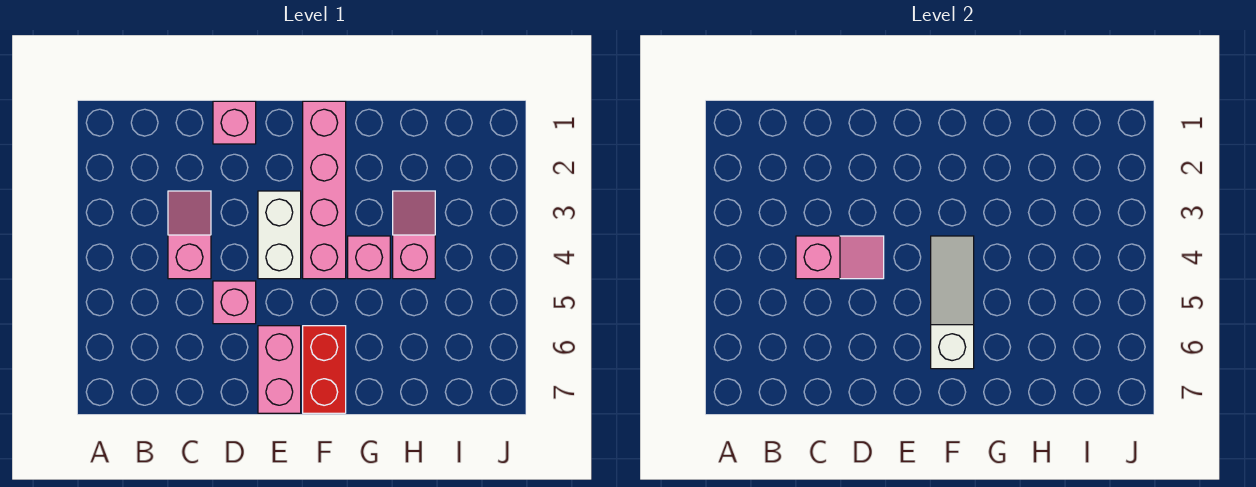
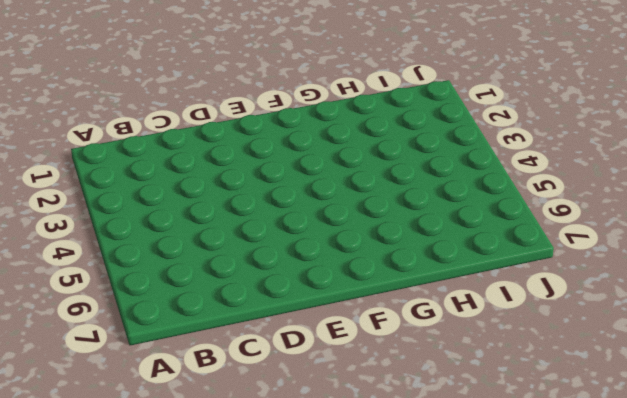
none -> pink slope C3:C4 level 1 top 4
none -> pink brick D1 level 1

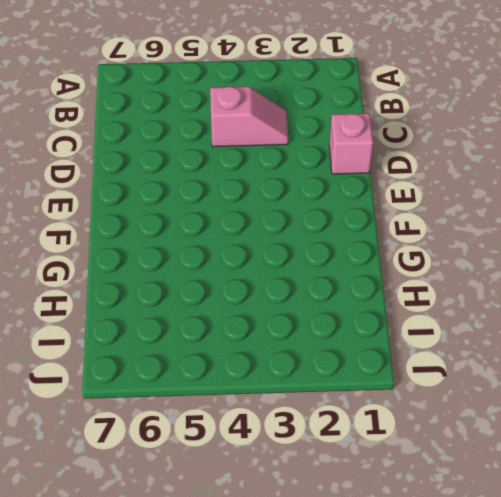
none -> pink brick D5 level 1
none -> white brick E3:E4 level 1

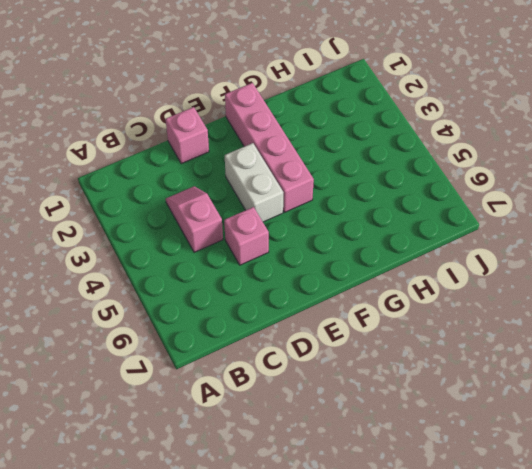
none -> pink brick E6:E7 level 1
none -> red brick F6:F7 level 1

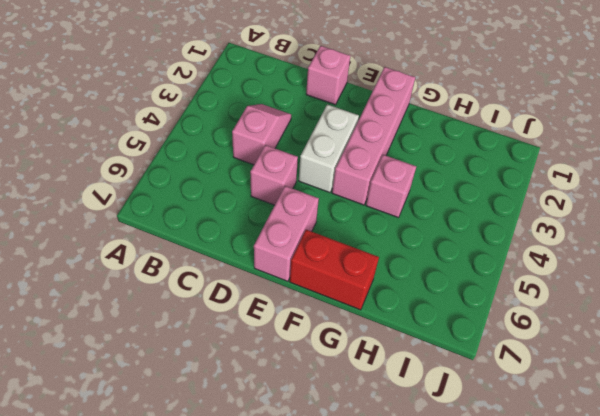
red brick F7:G7 level 1 -> red brick F6:F7 level 1
none -> pink slope H3:H4 level 1 top 4
none -> pink slope C4:D4 level 2 top C

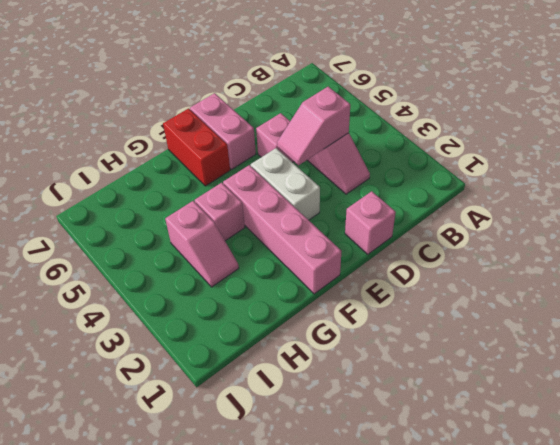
none -> white slope F4:F6 level 2 top 6

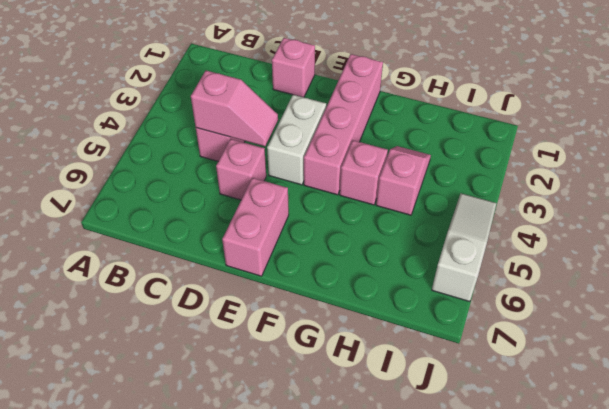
white slope J4:J6 level 1 top 6 -> white slope F4:F6 level 2 top 6
none -> red brick F6:F7 level 1

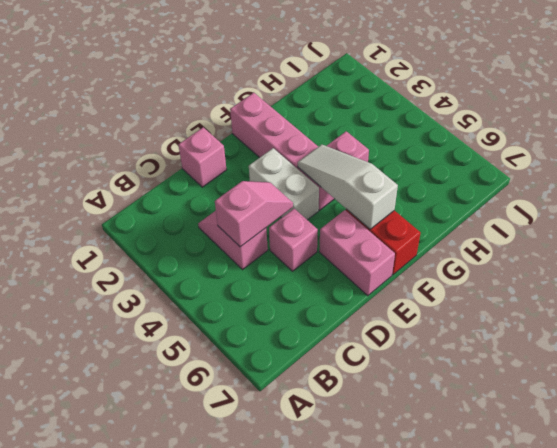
none -> pink slope H3:H4 level 1 top 4

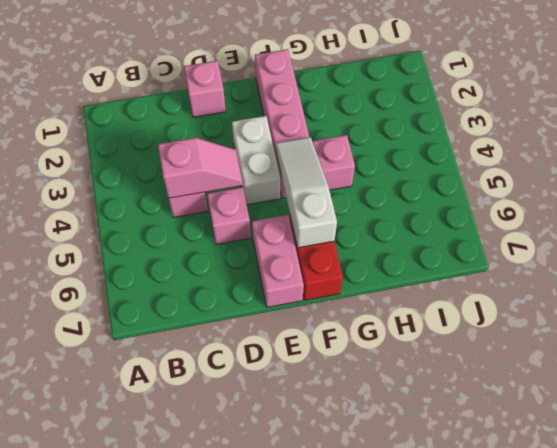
none -> pink slope H3:H4 level 1 top 4

